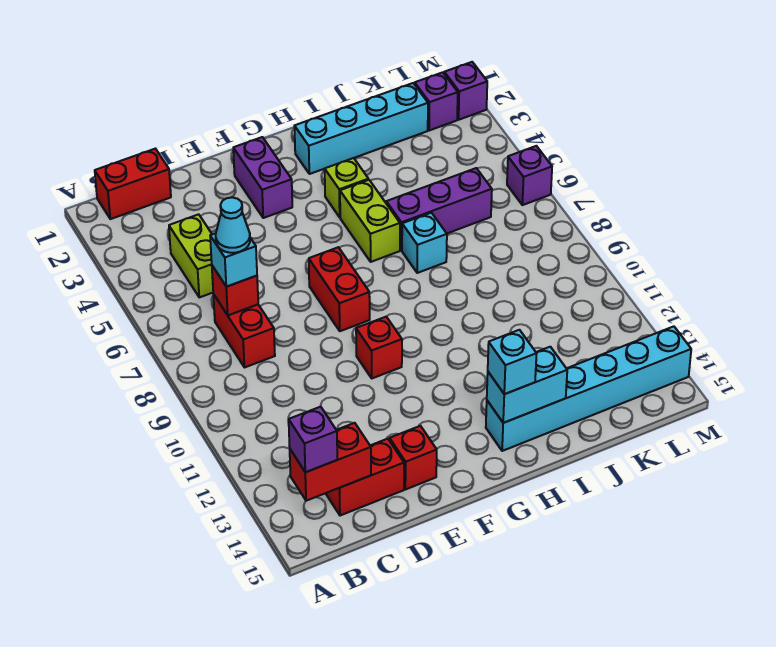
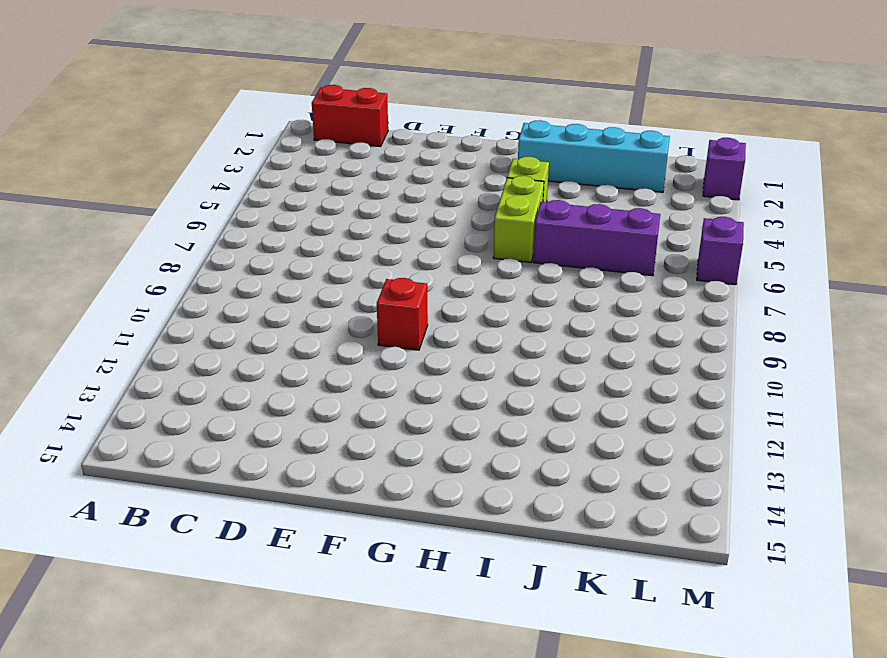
none -> lime brick C4:C5 level 1
none -> red brick C7:C8 level 1
none -> red brick C14:D14 level 1

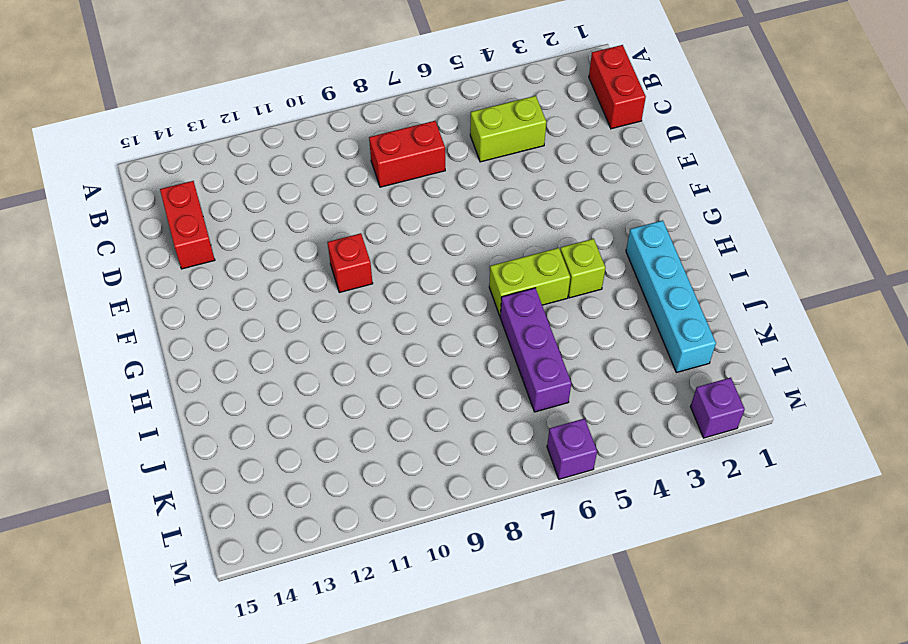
none -> red brick E14 level 1
none -> purple brick F2:F3 level 1
none -> red brick F7:F8 level 1

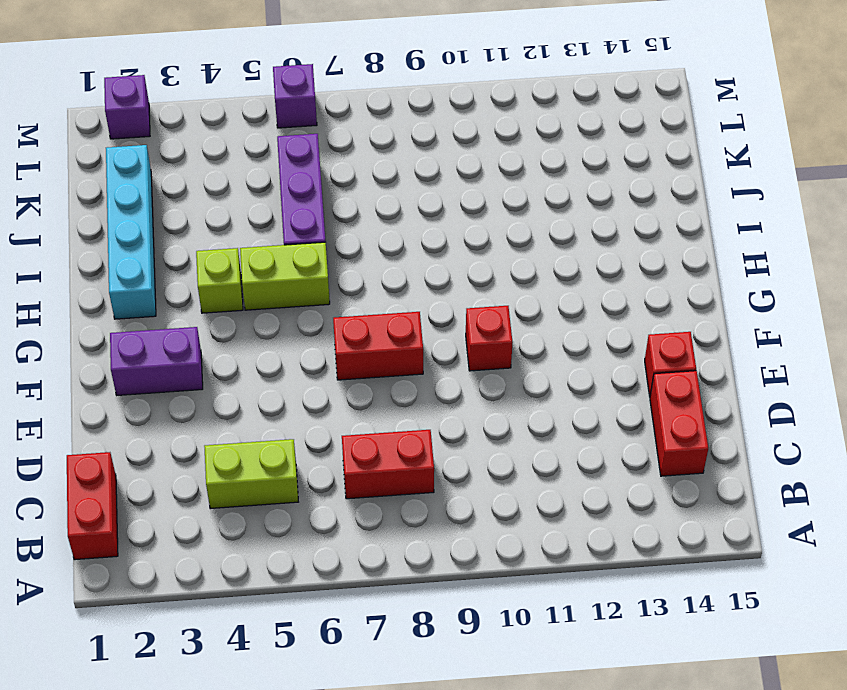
none -> cyan brick H14:M14 level 1
none -> cyan brick I7 level 1
none -> purple brick L2 level 1

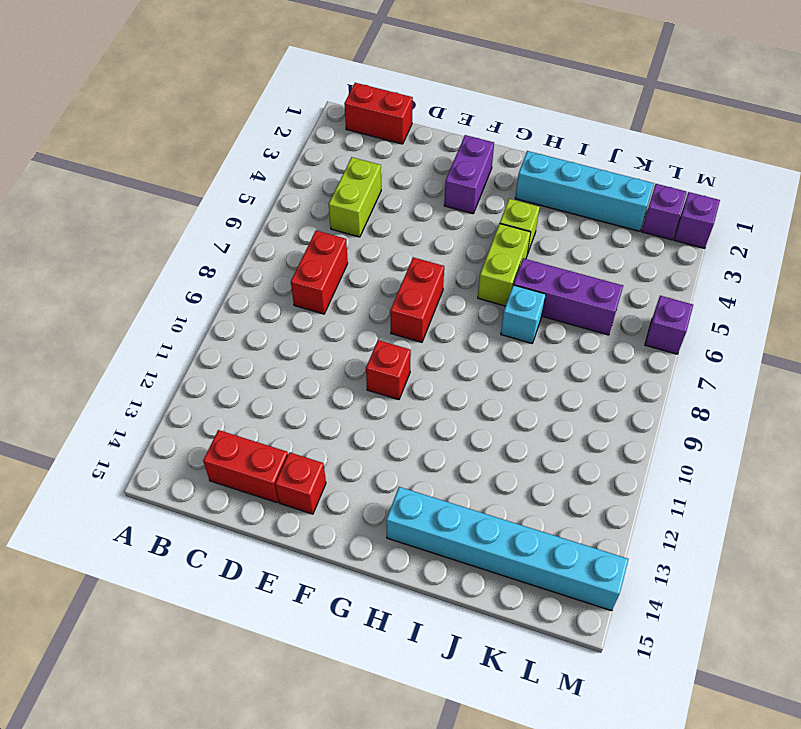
none -> red brick B14:C14 level 2
none -> red brick C7 level 2
none -> cyan brick H14:I14 level 2

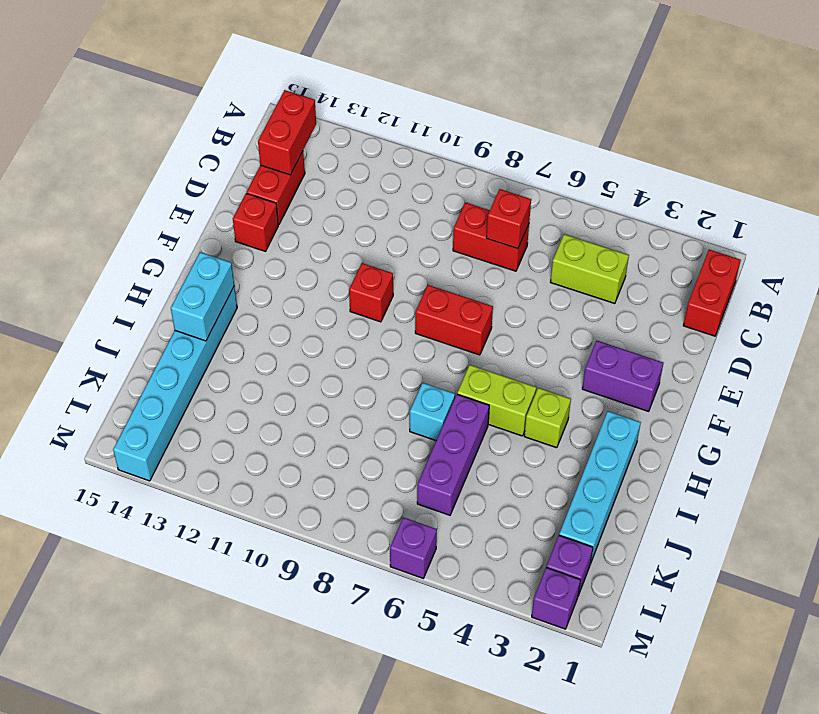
none -> purple brick B14 level 3
none -> cyan brick C7 level 3
none -> cyan brick H14 level 3

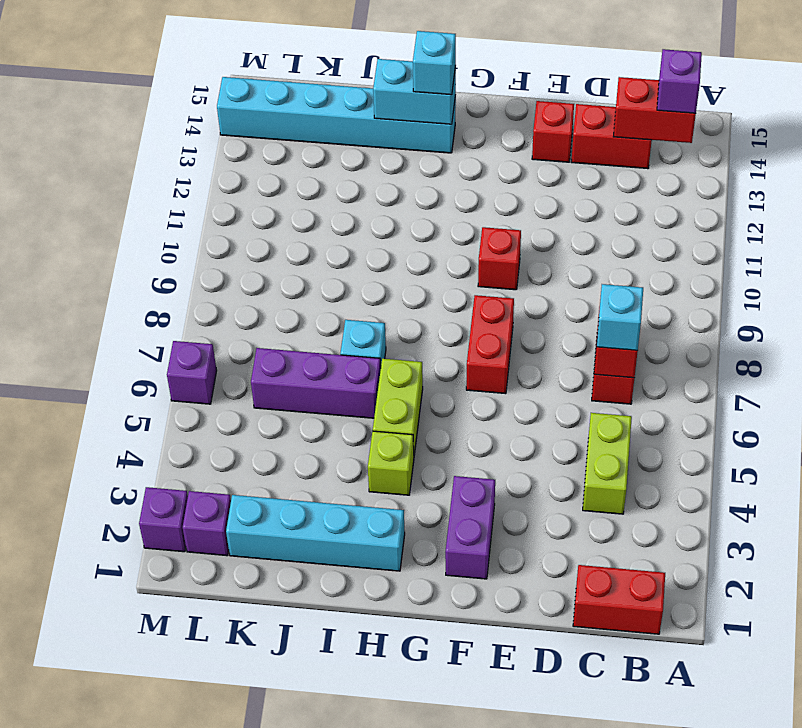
none -> cyan cone C7 level 4

